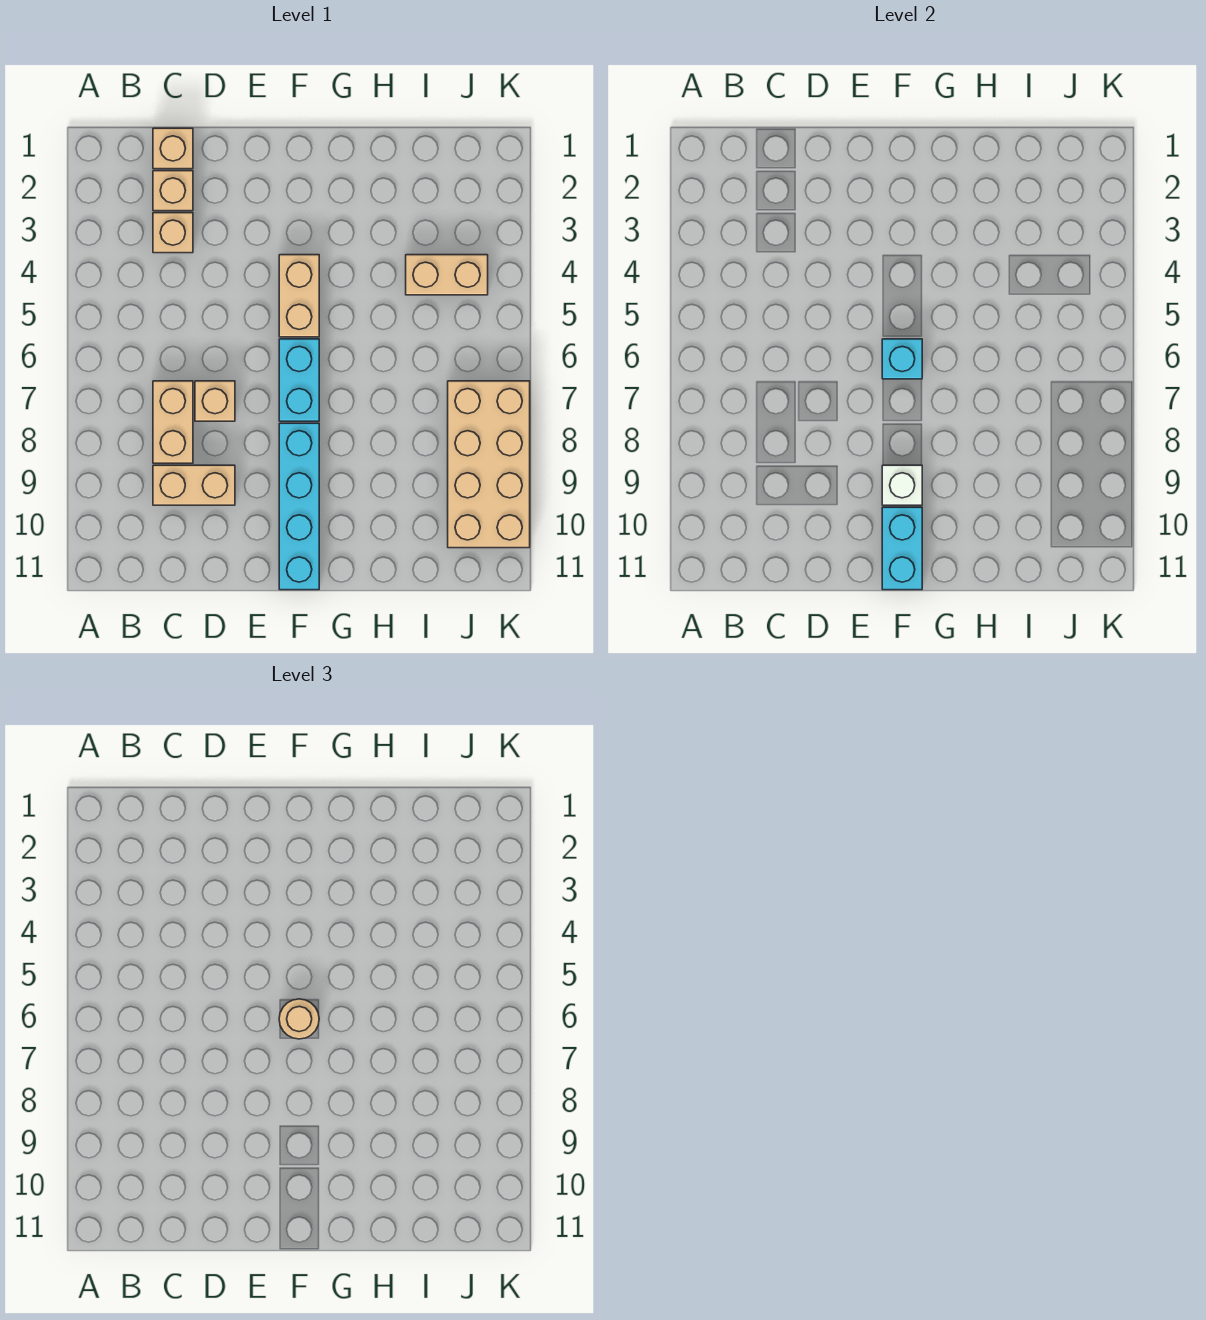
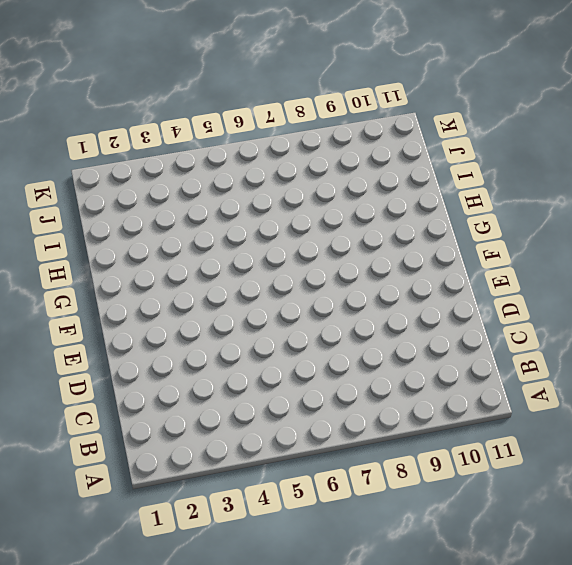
none -> tan brick C1 level 1
none -> tan brick C2 level 1
none -> tan brick C3 level 1

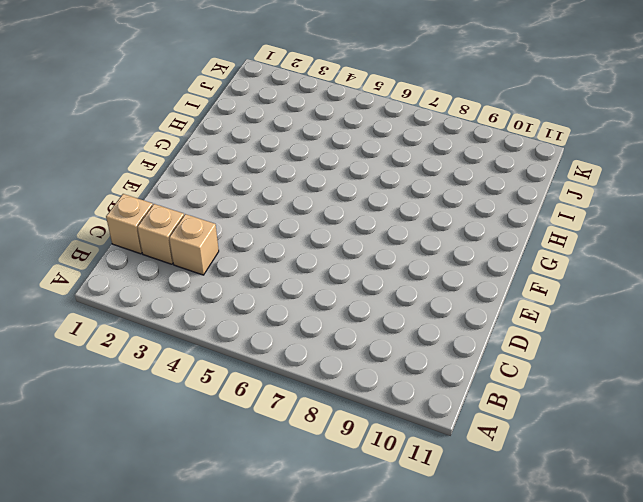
none -> tan brick C7:C8 level 1
none -> tan brick C9:D9 level 1
none -> tan brick D7 level 1

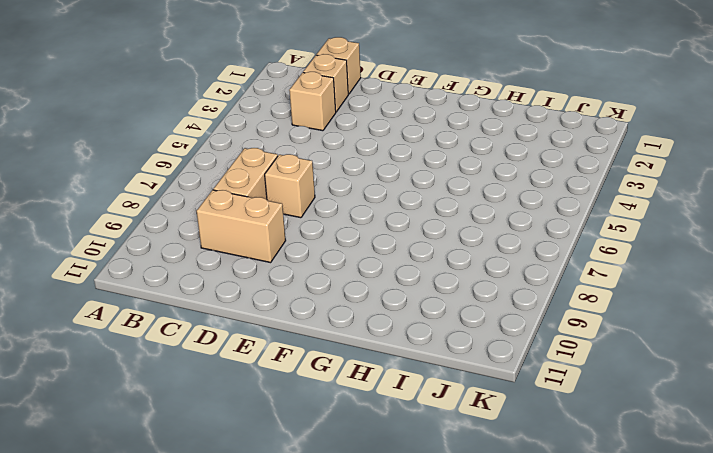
none -> tan brick F4:F5 level 1
none -> cyan brick F6:F7 level 1
none -> cyan brick F8:F11 level 1

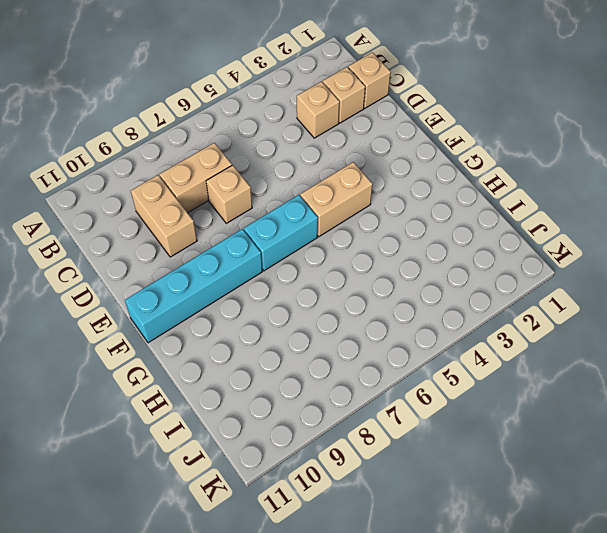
none -> tan brick I4:J4 level 1
none -> tan brick J7:K10 level 1
none -> cyan brick F6 level 2

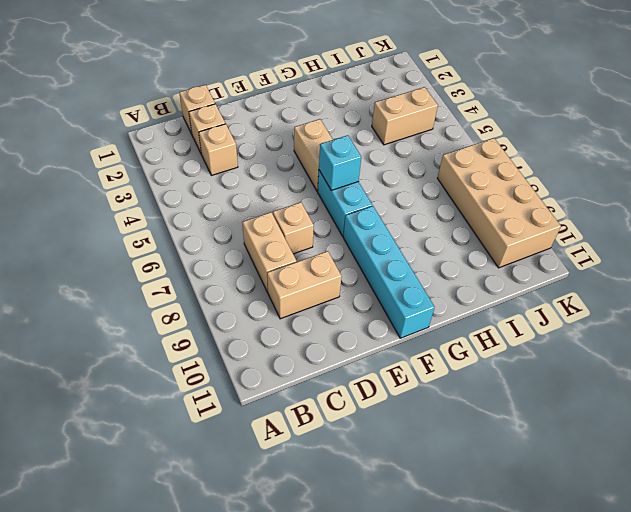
none -> white brick F9 level 2
none -> cyan brick F10:F11 level 2
none -> tan round brick F6 level 3

